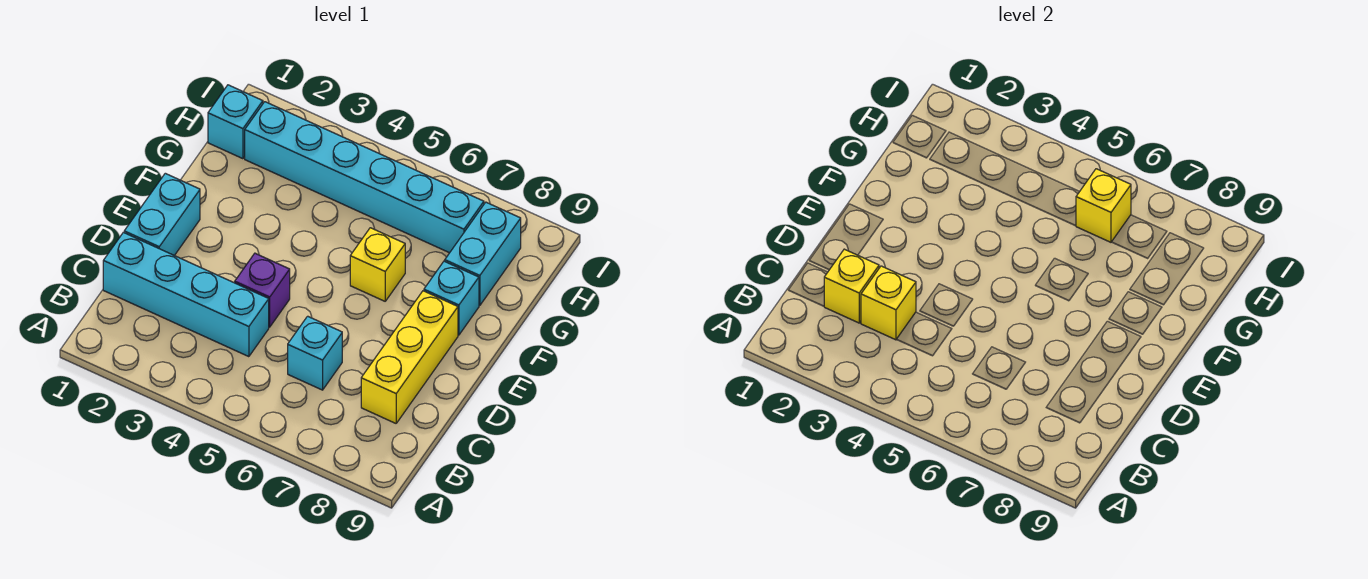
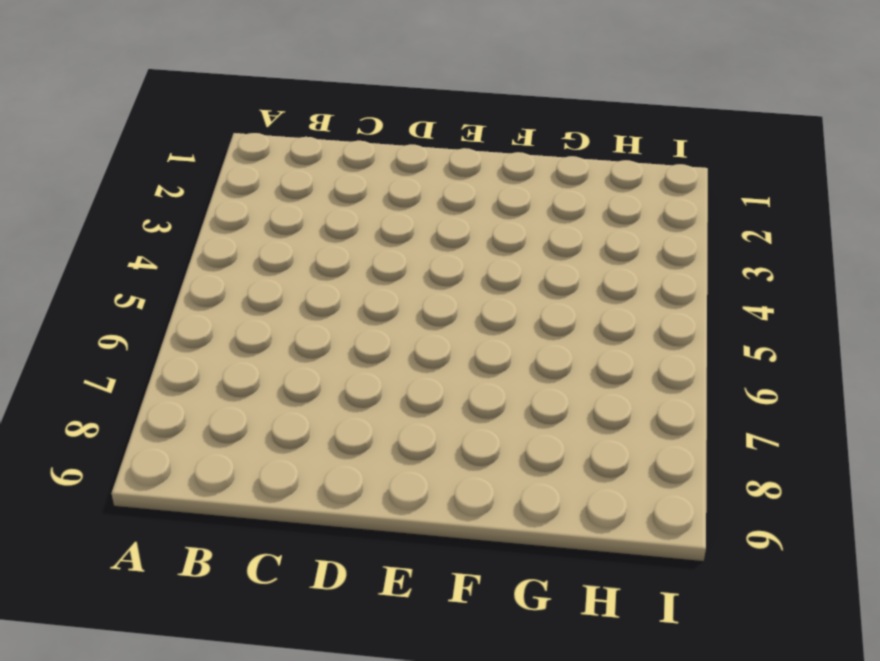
none -> cyan brick C1:C4 level 1
none -> cyan brick C6 level 1
none -> yellow brick C8:E8 level 1

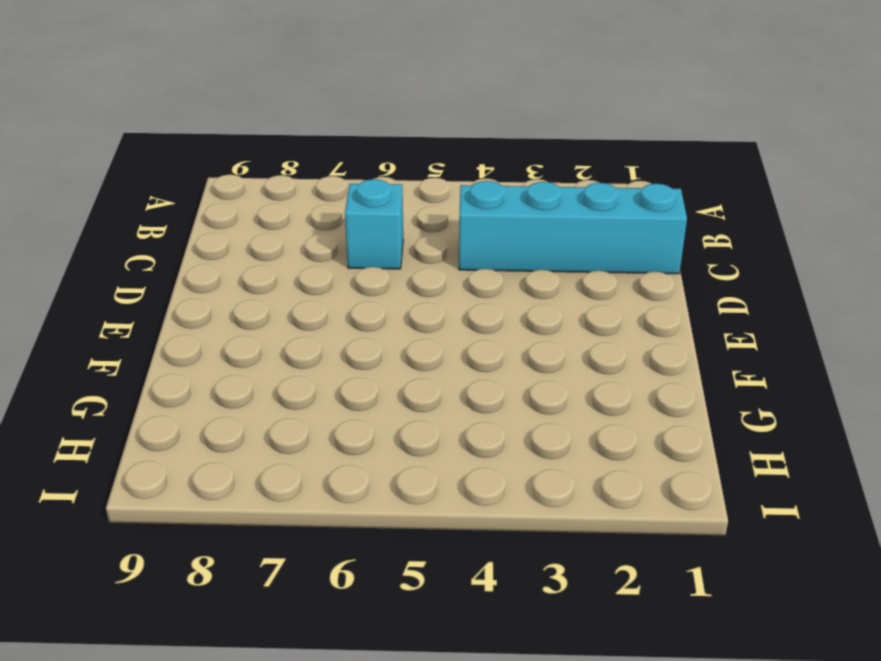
none -> yellow brick C8:E8 level 1
none -> cyan brick D1:E1 level 1
none -> purple brick D4 level 1

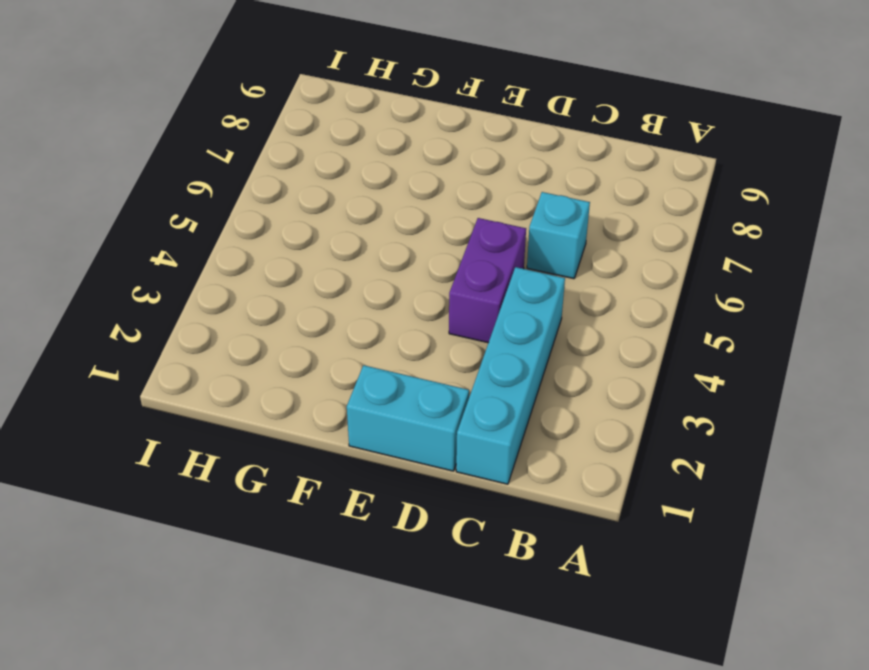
purple brick D4:D5 level 1 -> purple brick D4 level 1
none -> yellow brick C8:E8 level 1
none -> yellow brick F6 level 1
none -> cyan brick F8 level 1

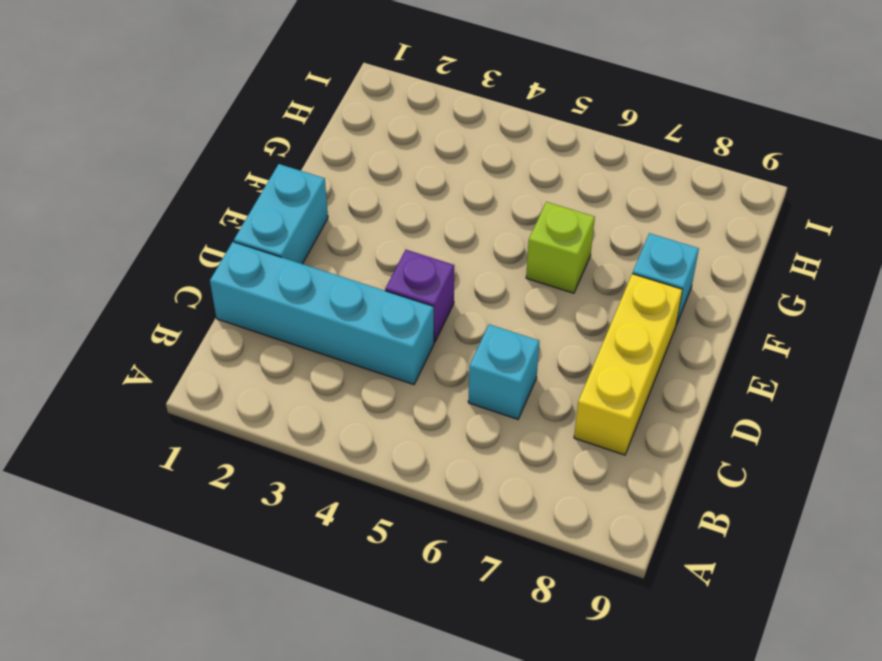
lime brick F6 level 1 -> yellow brick F6 level 1
none -> cyan brick G8:H8 level 1
none -> cyan brick H1 level 1
none -> cyan brick H2:H7 level 1

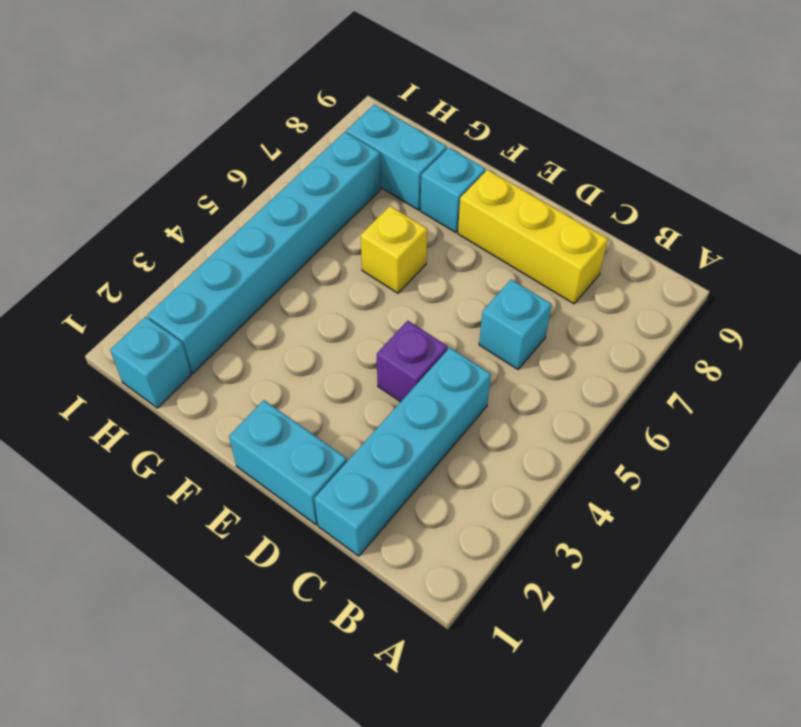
none -> yellow brick C2 level 2
none -> yellow brick C3 level 2
none -> yellow brick H6 level 2

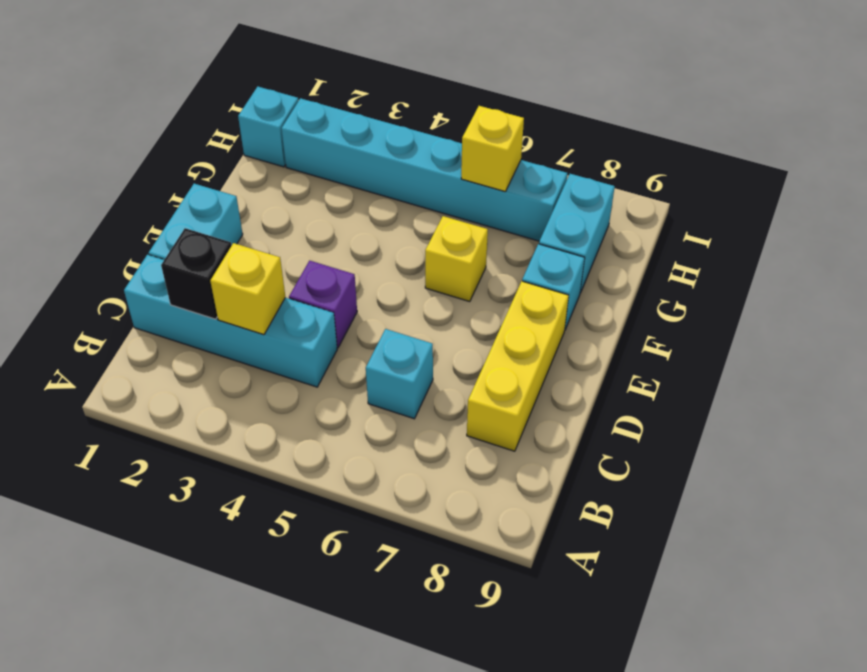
black brick C2 level 2 -> yellow brick C2 level 2

